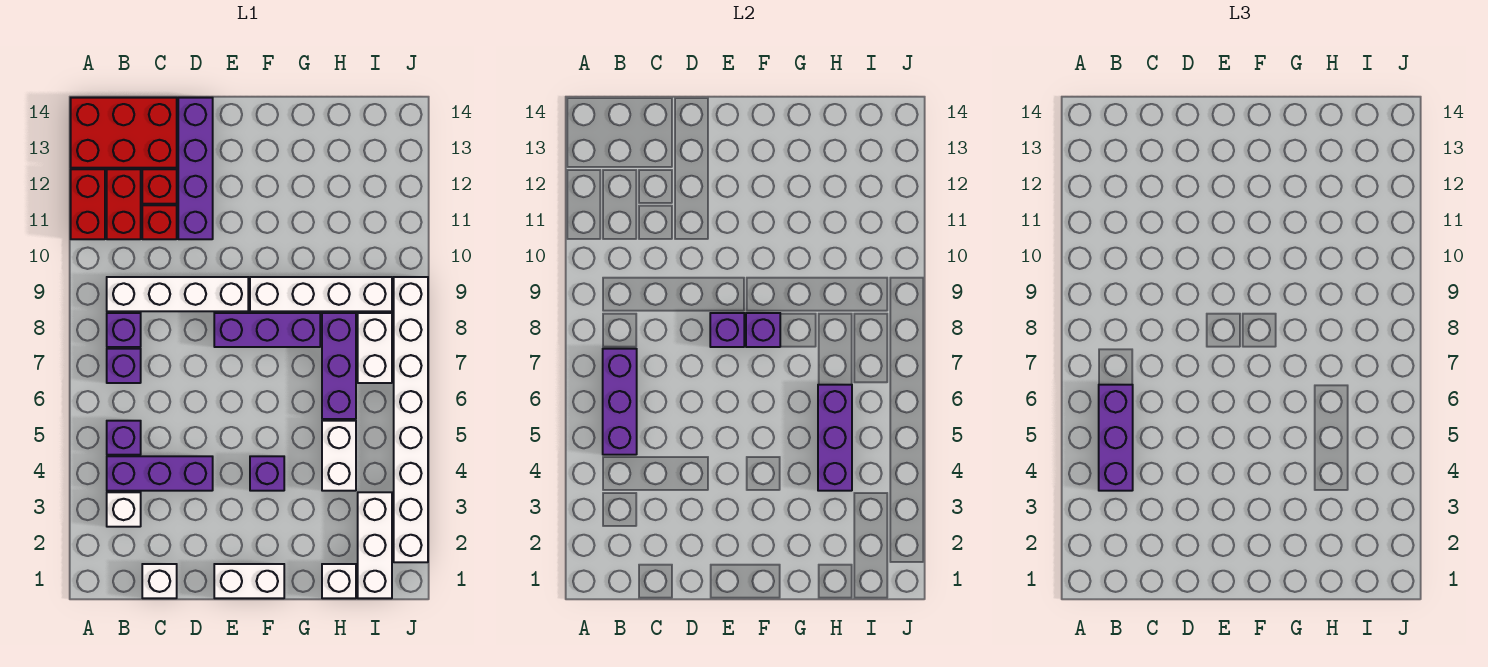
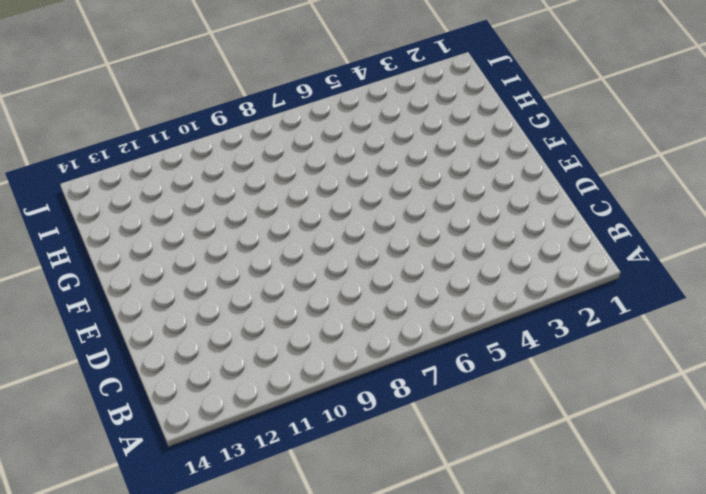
none -> red brick A11:A12 level 1
none -> red brick A13:C14 level 1
none -> white brick B3 level 1

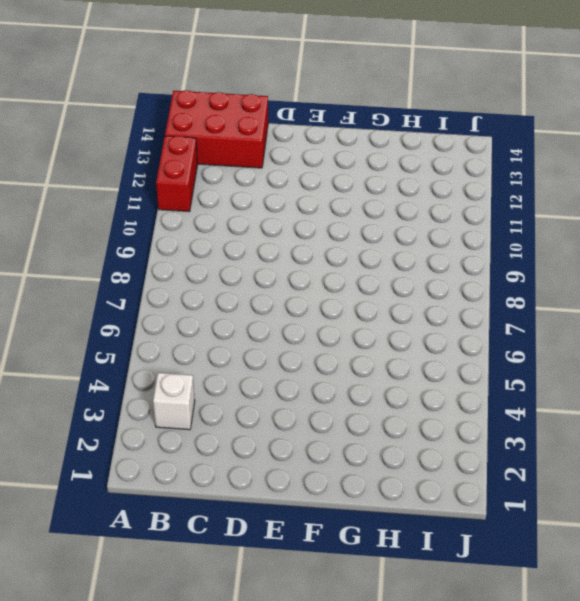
none -> purple brick B4:D4 level 1
none -> purple brick B5 level 1
none -> purple brick B7 level 1

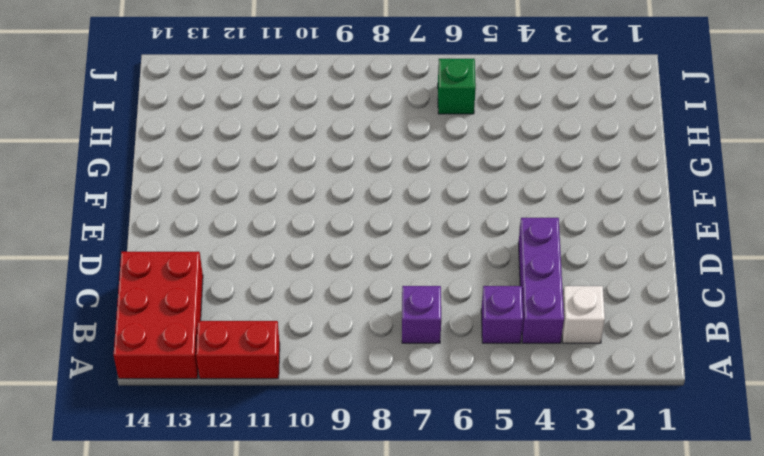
green brick I6 level 1 -> none
none -> purple brick B8 level 1
none -> white brick B9:E9 level 1
none -> red brick B11:B12 level 1

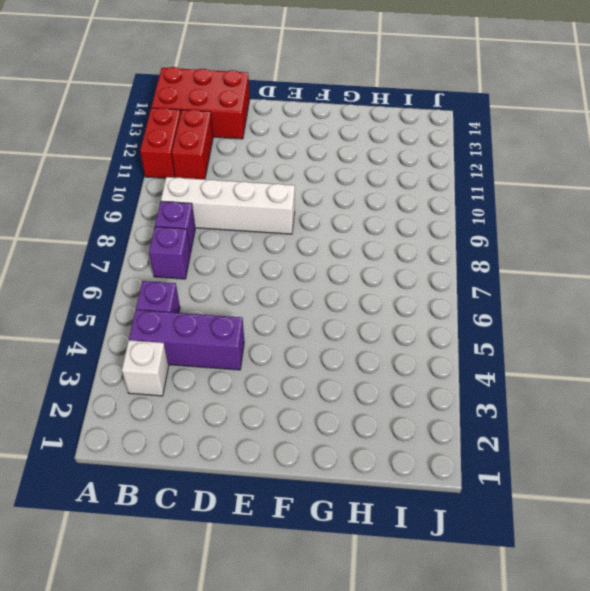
none -> white brick C1 level 1
none -> red brick C11 level 1
none -> red brick C12 level 1

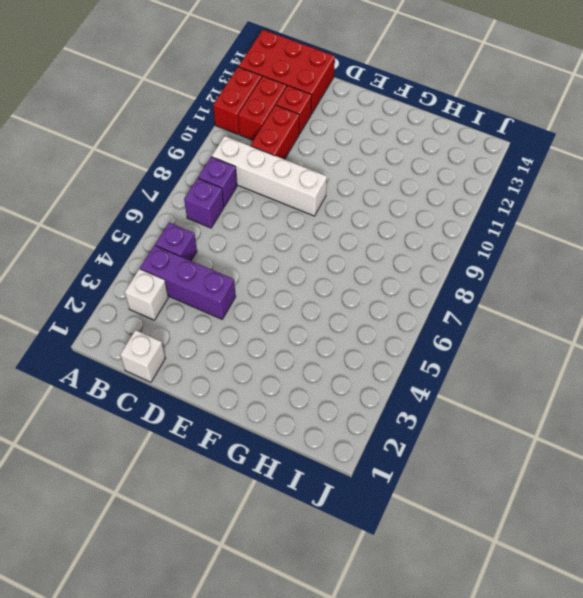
red brick C10:C11 level 1 -> red brick C11 level 1
none -> purple brick D11:D14 level 1
none -> white brick E1:F1 level 1
none -> purple brick E8:G8 level 1

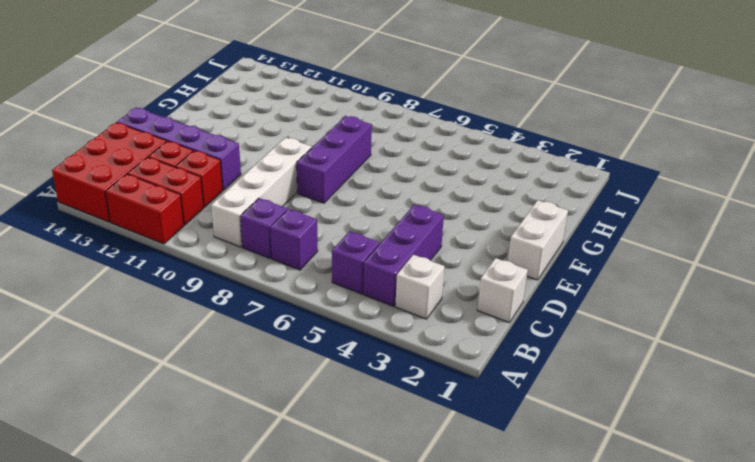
none -> purple brick F4 level 1
none -> white brick F9:I9 level 1
none -> white brick H1 level 1

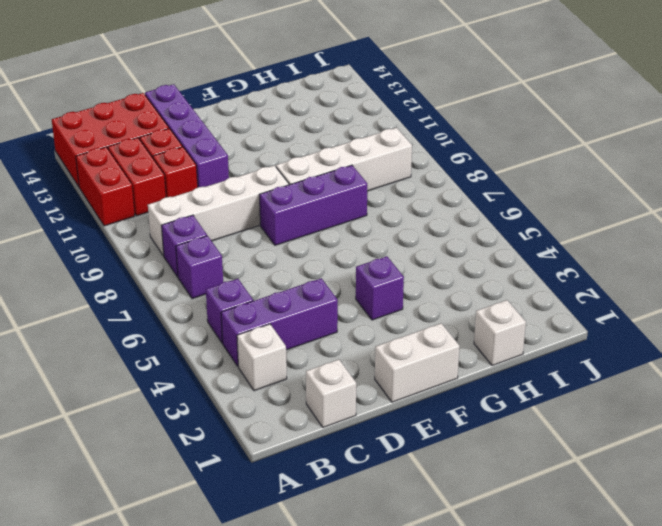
none -> white brick H4:H5 level 1
none -> purple brick H6:H8 level 1
none -> white brick I1:I3 level 1

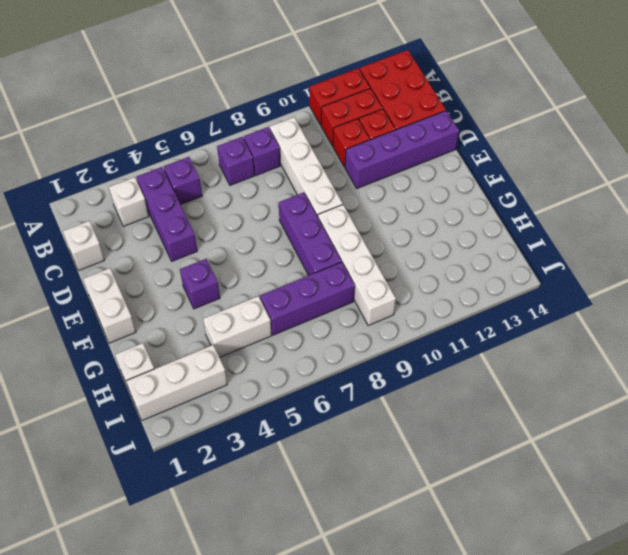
none -> white brick I7:I8 level 1
none -> white brick J2:J9 level 1
none -> purple brick B5:B7 level 2

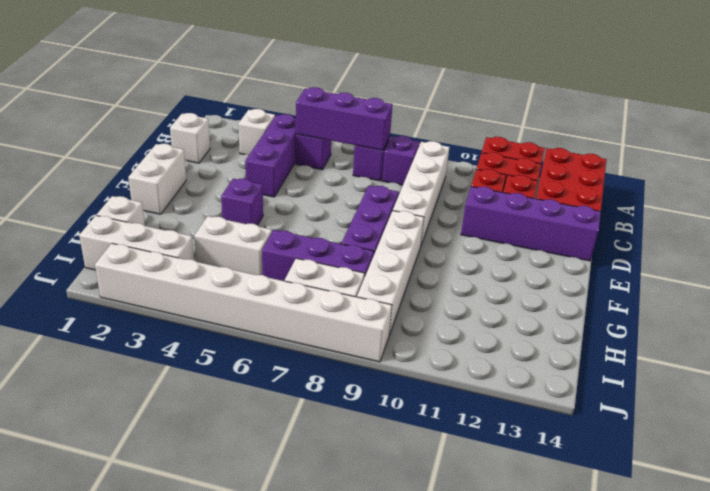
none -> purple brick E8 level 2
none -> purple brick F8 level 2
none -> purple brick H4:H6 level 2

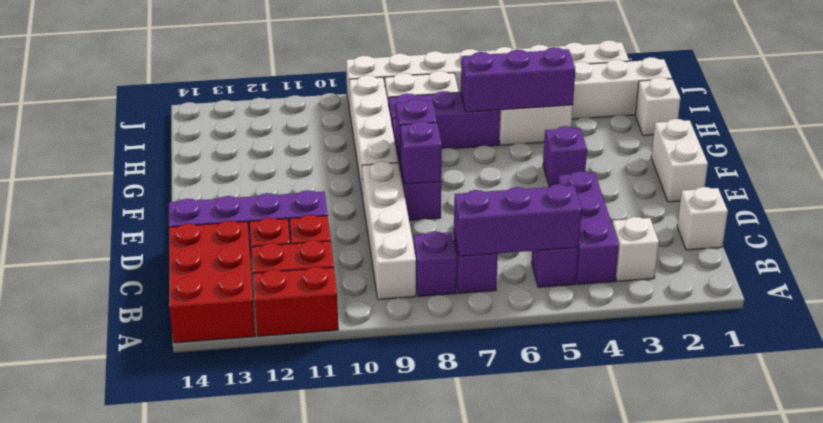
none -> purple brick B4:B6 level 3

